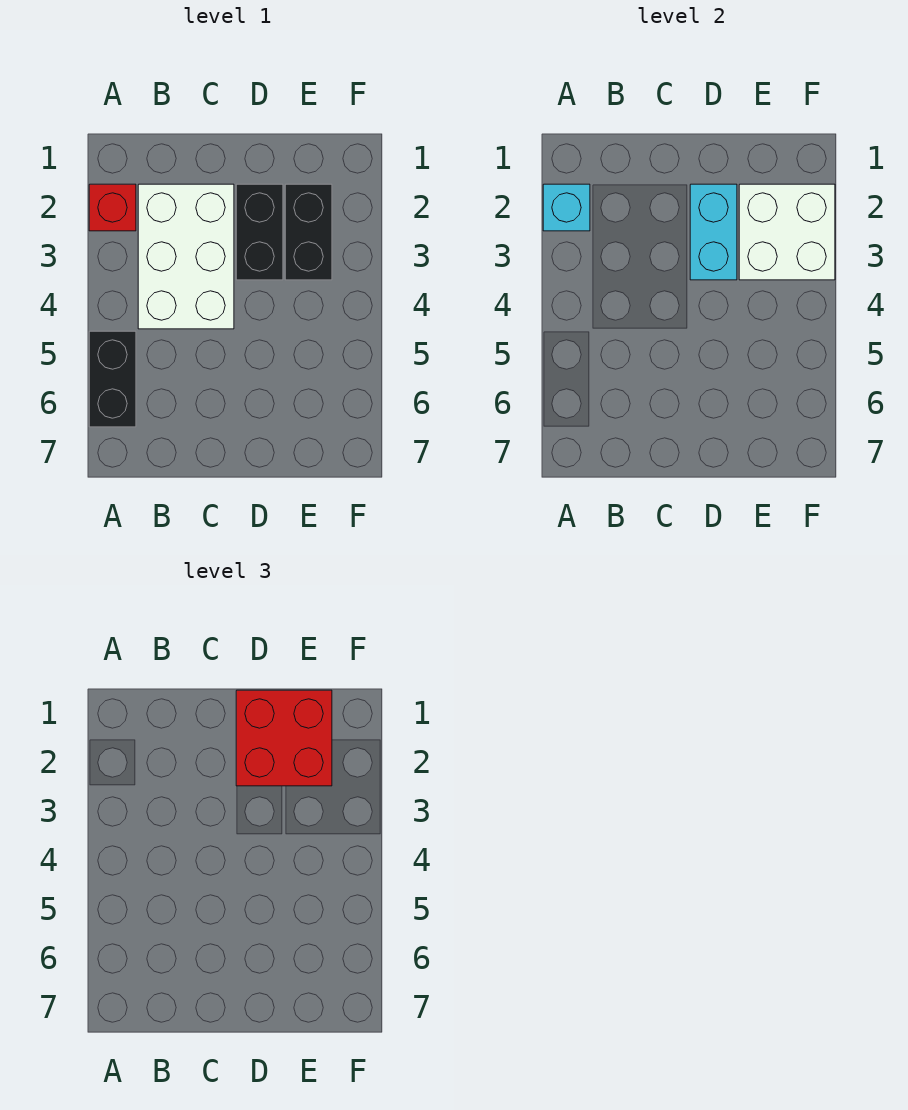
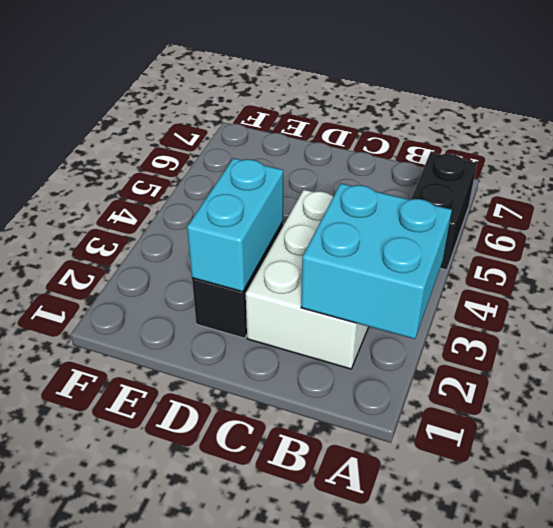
cyan brick A2:B3 level 2 -> cyan brick A2 level 2
none -> red brick A2 level 1
none -> black brick E2:E3 level 1

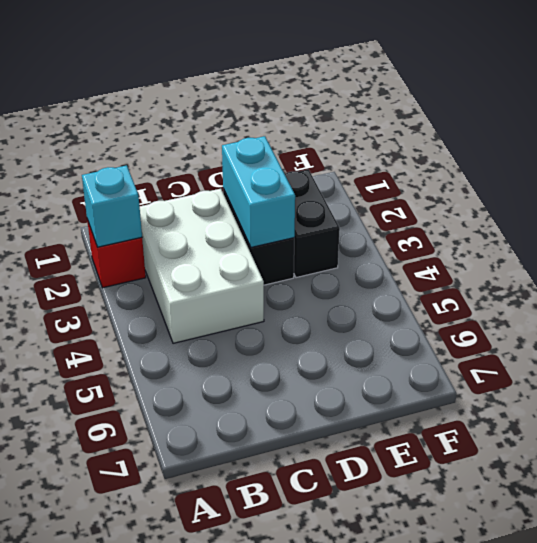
none -> black brick A5:A6 level 1
none -> white brick E2:F3 level 2

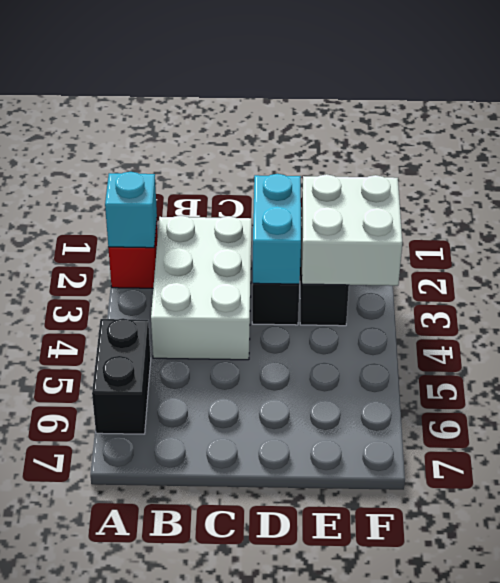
none -> red brick D1:E2 level 3

